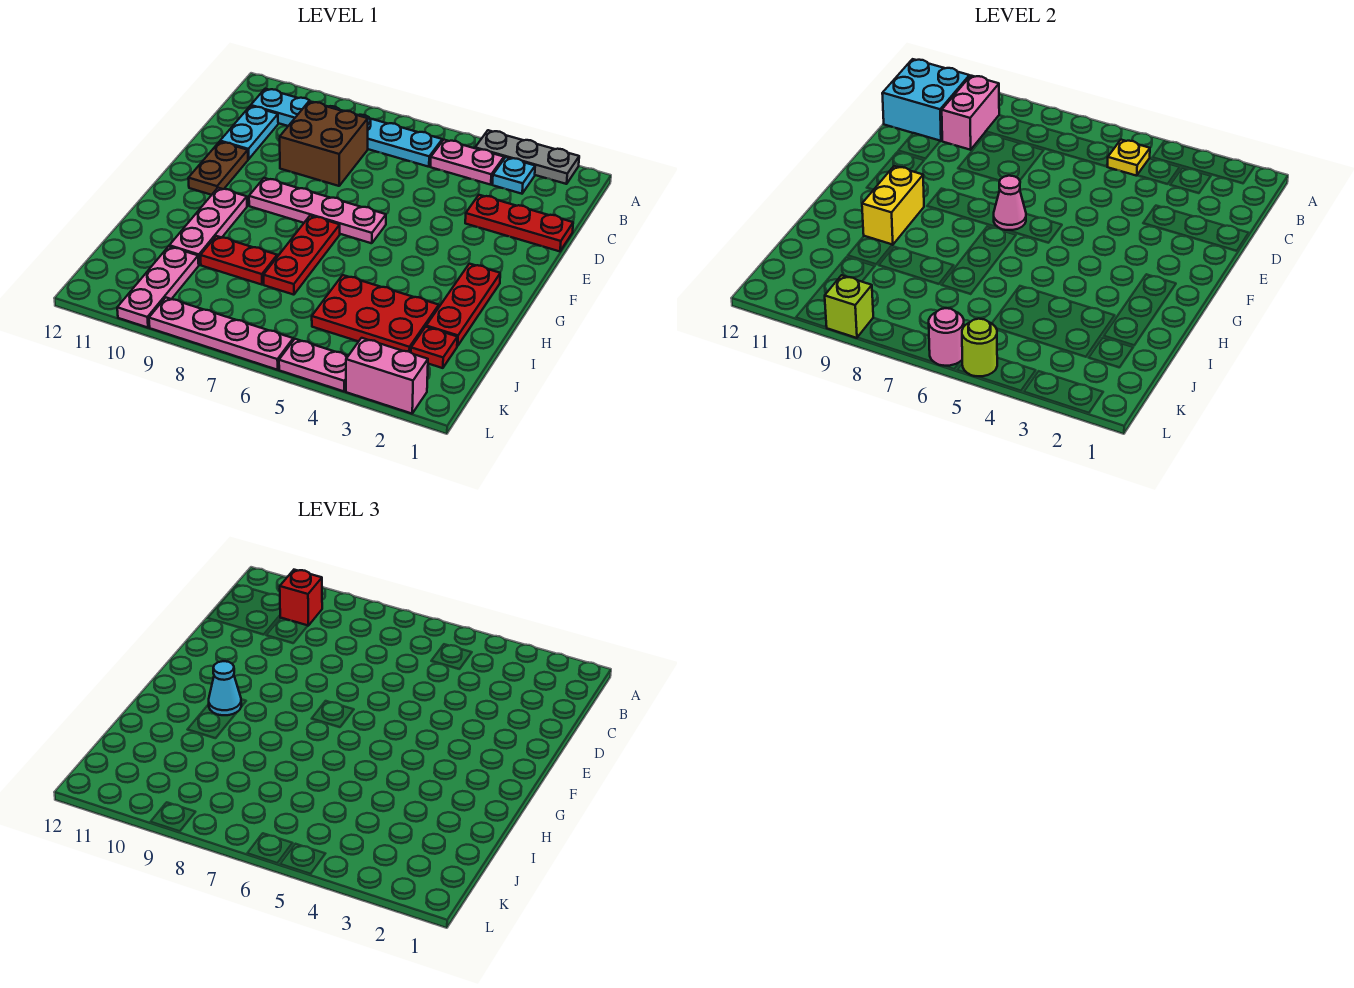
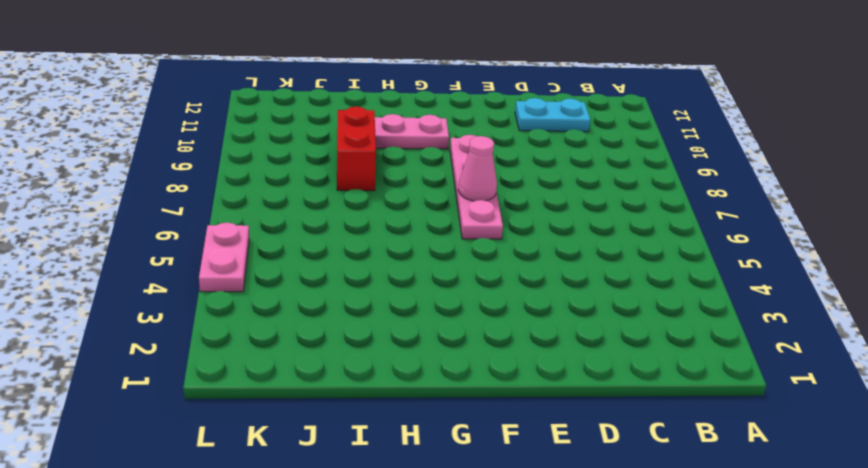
red brick I8:I9 level 1 -> red plate I8:I9 level 1
none -> grey plate A2:A4 level 1
none -> cyan plate B3 level 1
none -> pink plate B4:B5 level 1

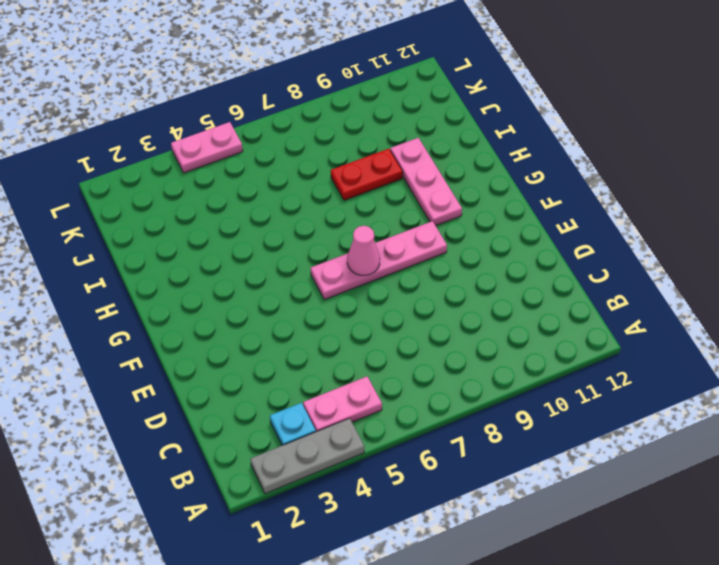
none -> cyan plate B6:B11 level 1
none -> brown brick C8:D9 level 1
none -> cyan plate C11:D11 level 1

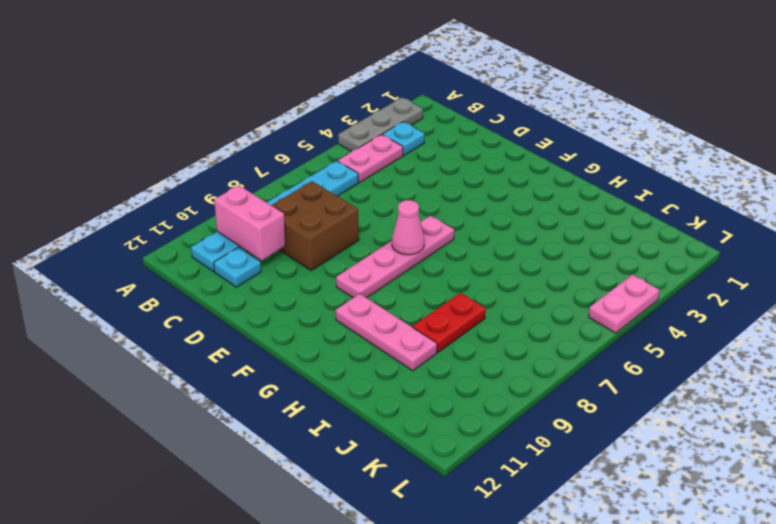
cyan plate C11 level 1 -> cyan plate C11:D11 level 1
none -> red plate D1:D3 level 1
none -> brown plate E11:F11 level 1
none -> red plate G2:I2 level 1

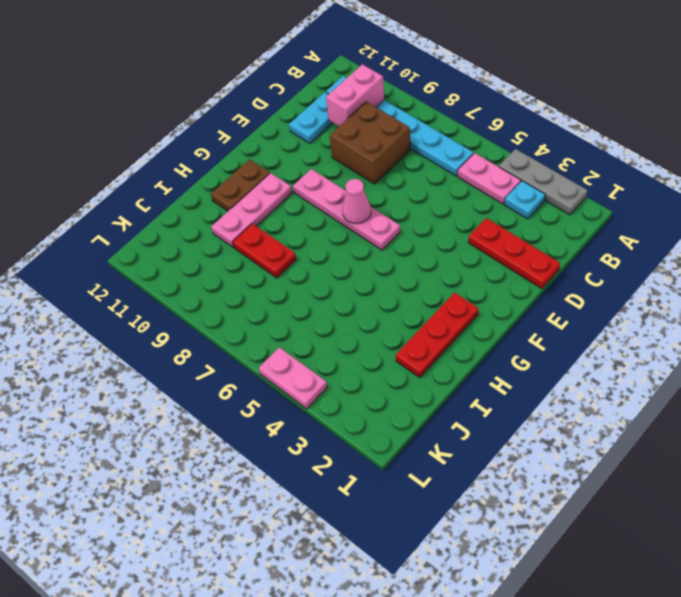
brown plate G11:H11 level 1 -> brown plate E11:F11 level 1
none -> red plate G7:I7 level 1
none -> red plate I3:J5 level 1
none -> red plate J2 level 1

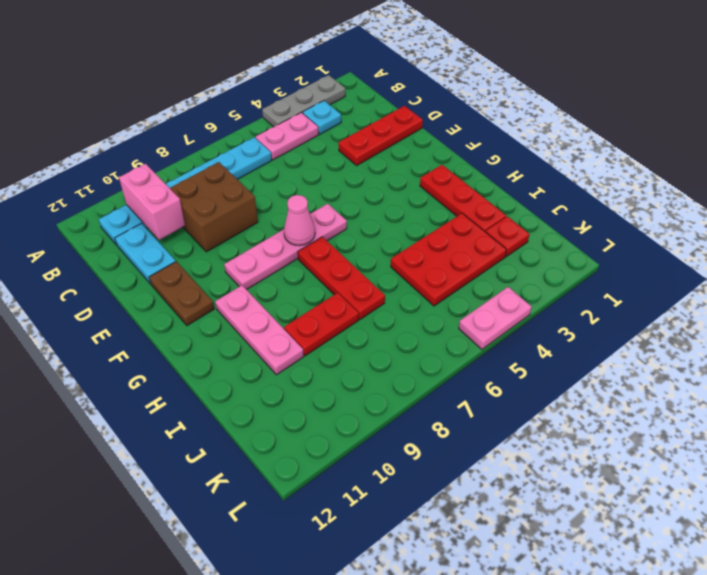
none -> pink plate J10:L10 level 1
none -> pink brick L2:L3 level 1
none -> pink plate L6:L9 level 1

